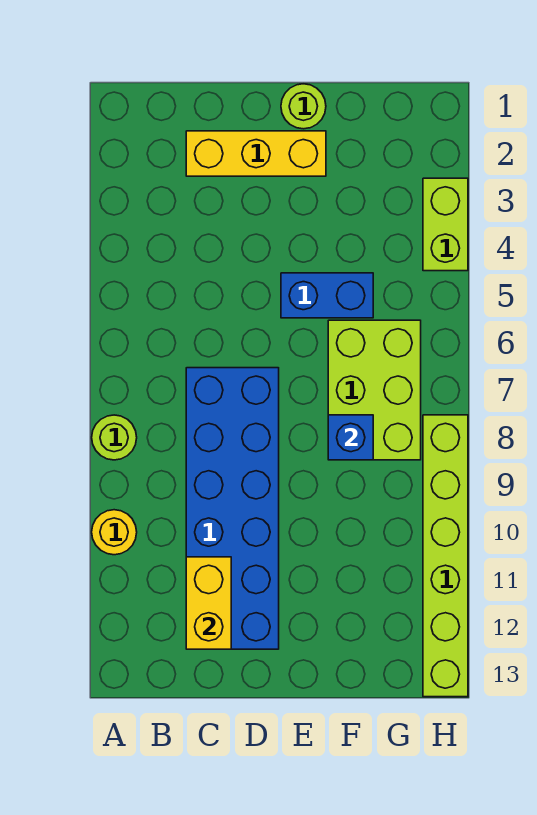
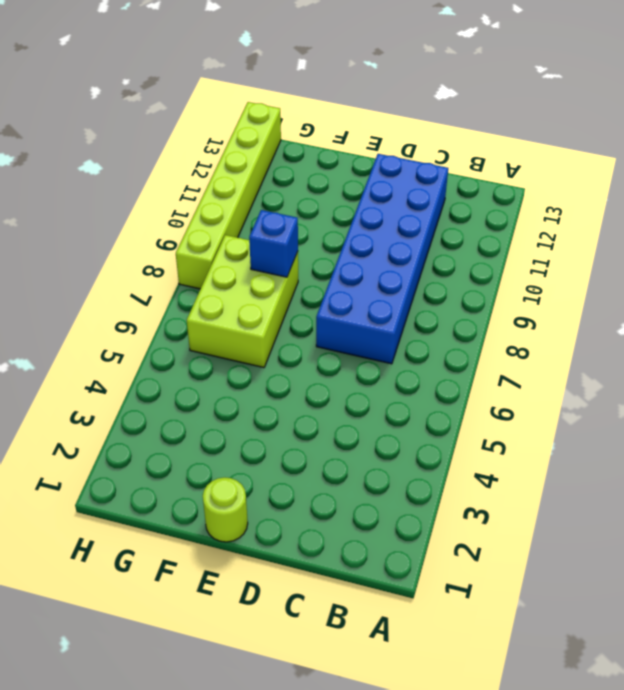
none -> lime round brick A8 level 1
none -> yellow round brick A10 level 1

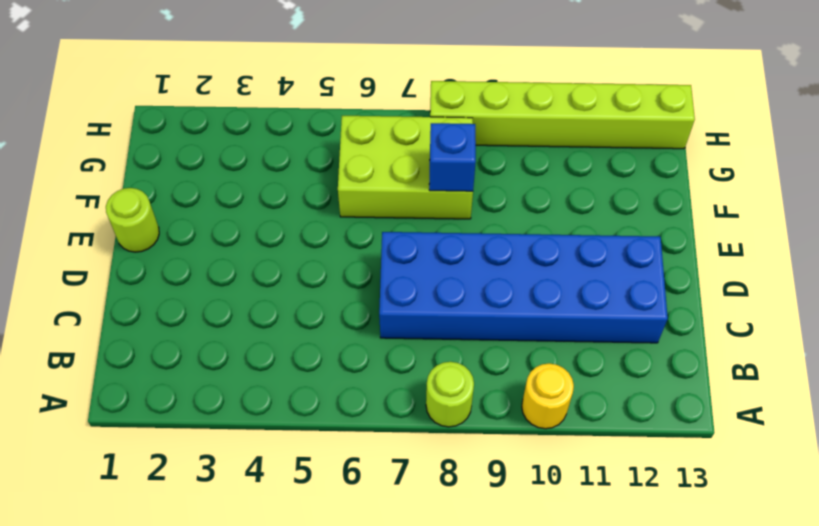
none -> yellow brick C2:E2 level 1
none -> blue brick E5:F5 level 1

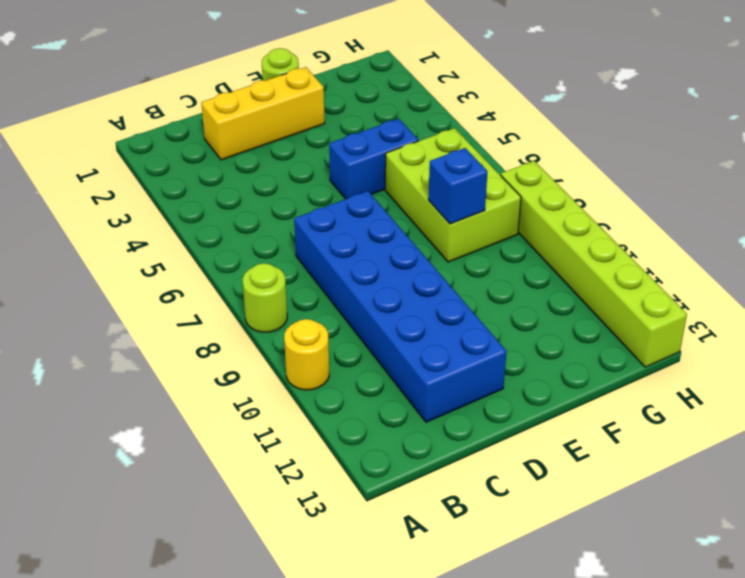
none -> lime brick H3:H4 level 1
none -> yellow brick C11:C12 level 2

